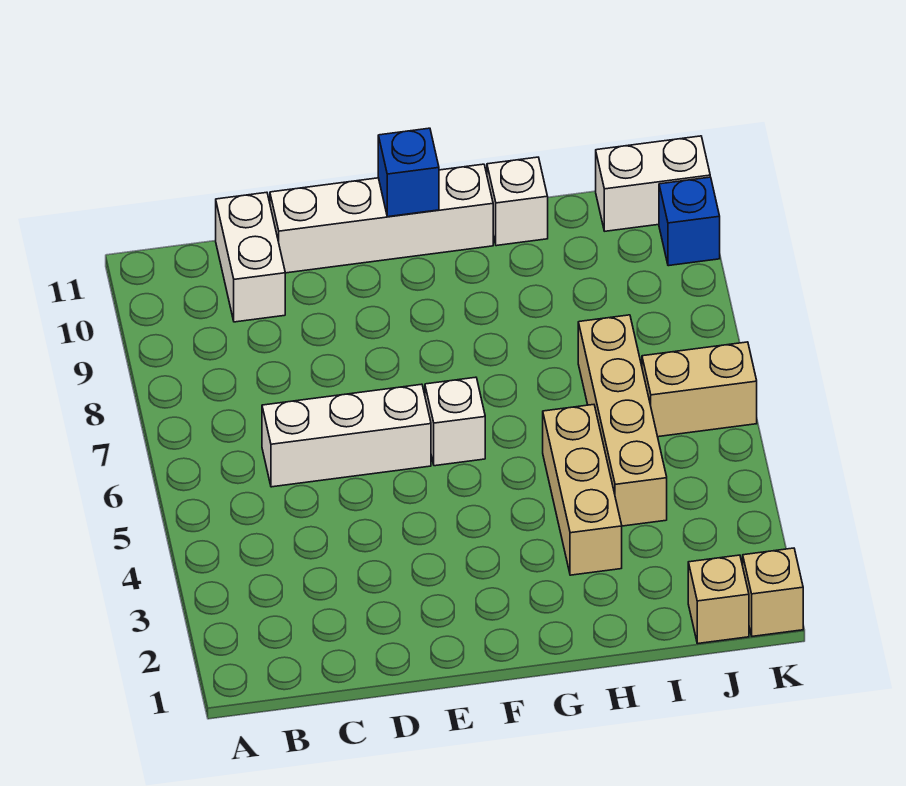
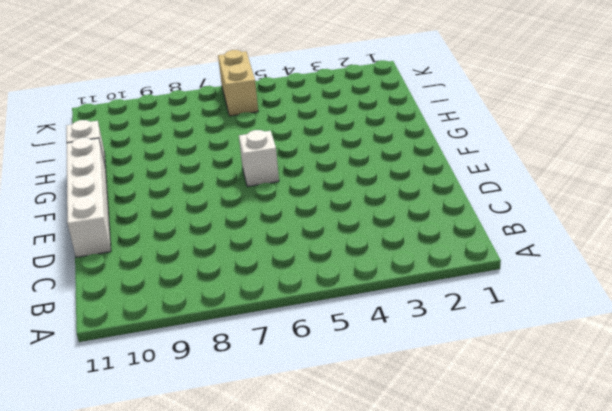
none -> white brick C6:E6 level 1
none -> white brick C10:C11 level 1
none -> tan brick H3:H5 level 1

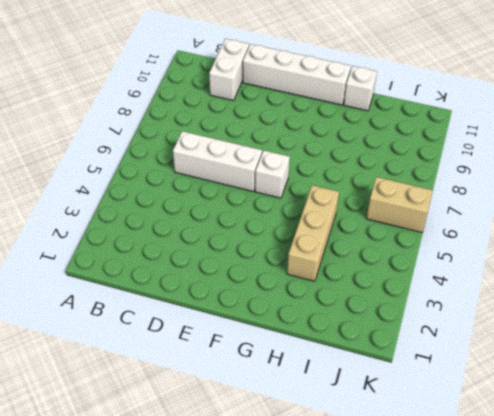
none -> tan brick I4:I7 level 1
none -> tan brick J1 level 1
none -> white brick J11:K11 level 1

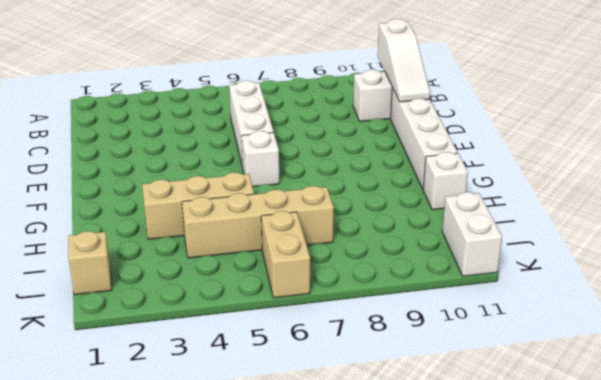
white slope B11:D11 level 2 top B -> none
none -> tan brick K1 level 1
none -> blue brick K10 level 1
none -> blue brick F11 level 2

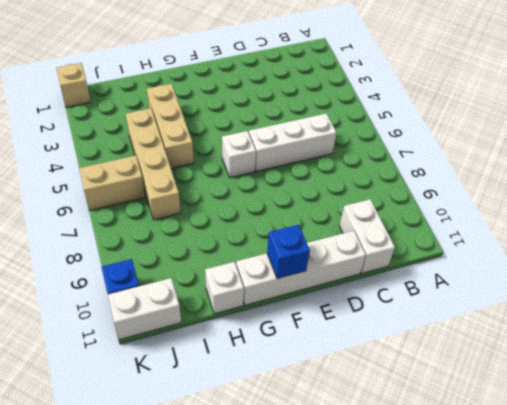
none -> tan brick J1 level 1

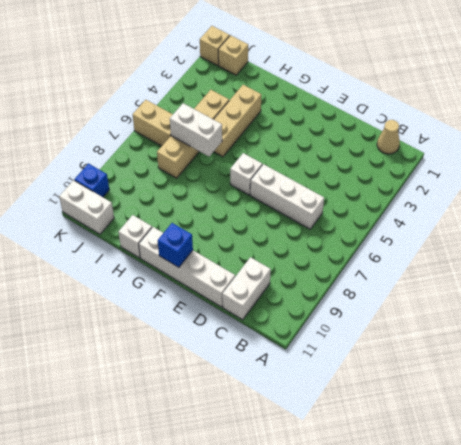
tan cone B1 level 1 -> none
white brick H6:I6 level 2 -> none

